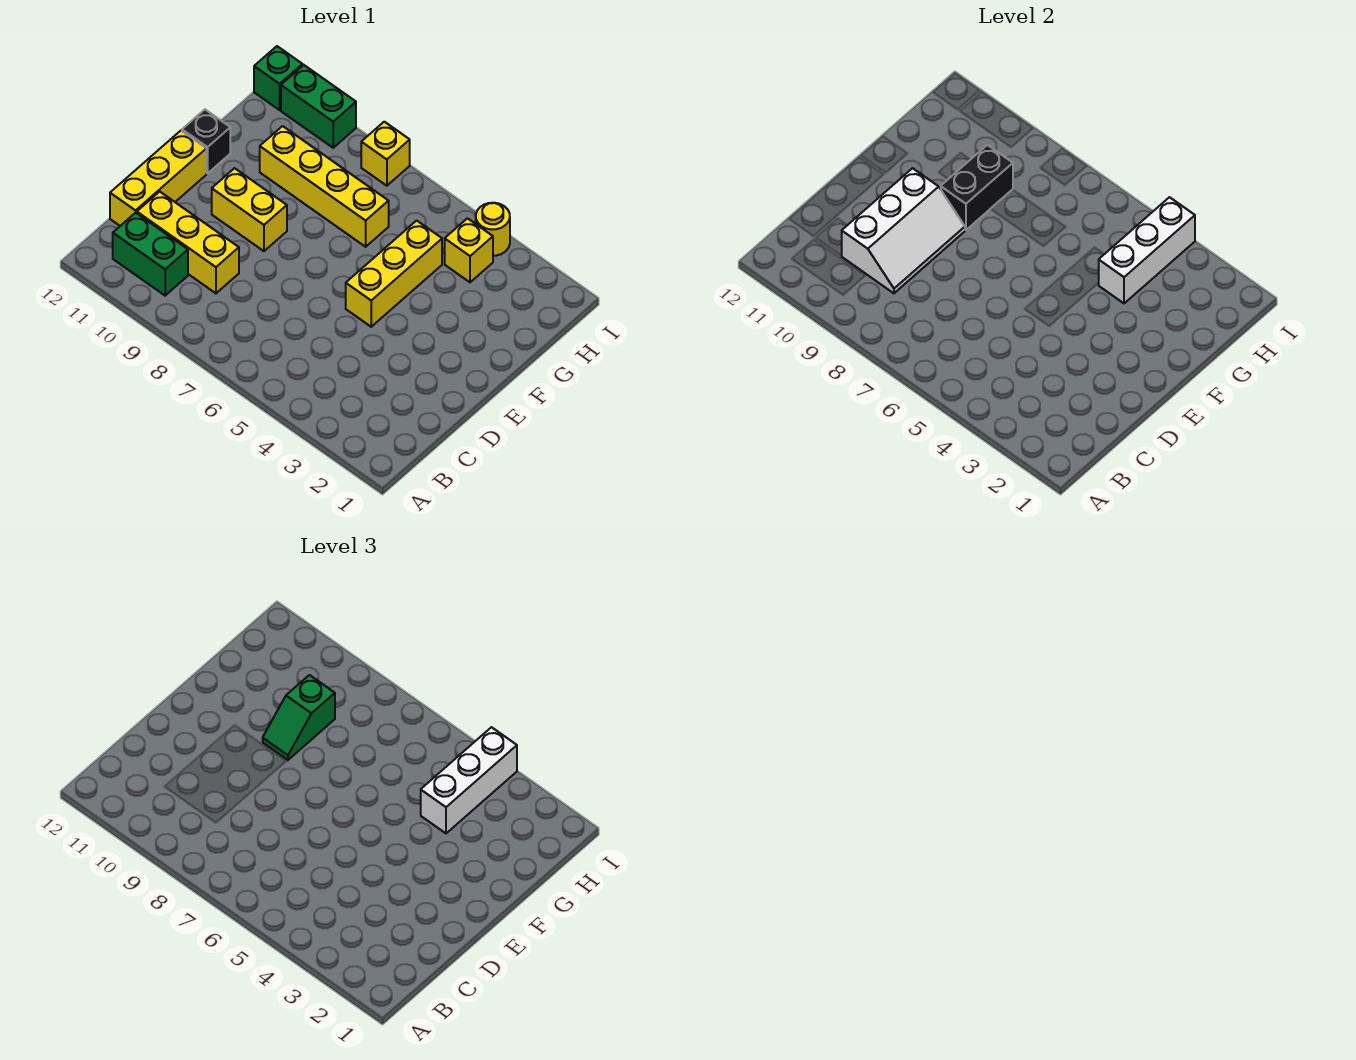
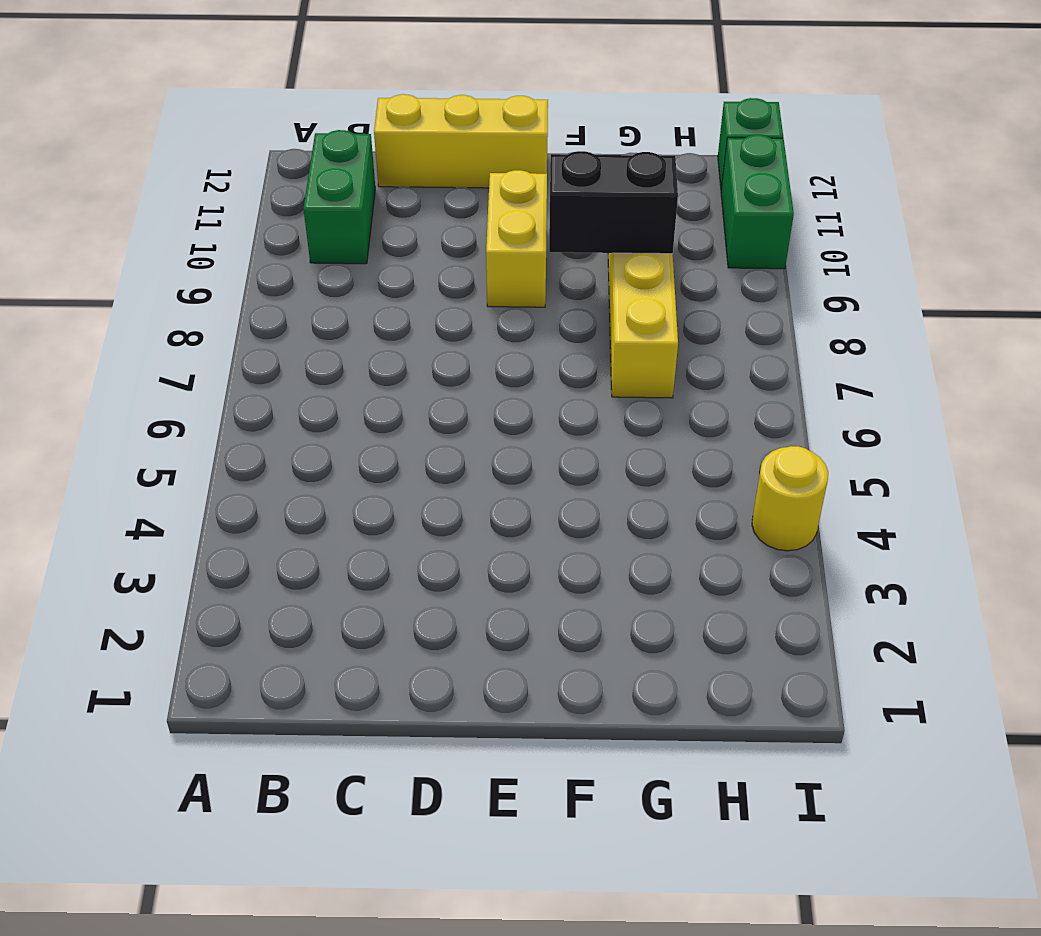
none -> yellow brick C9:C11 level 1
none -> yellow brick E5:G5 level 1
none -> black brick F12 level 1

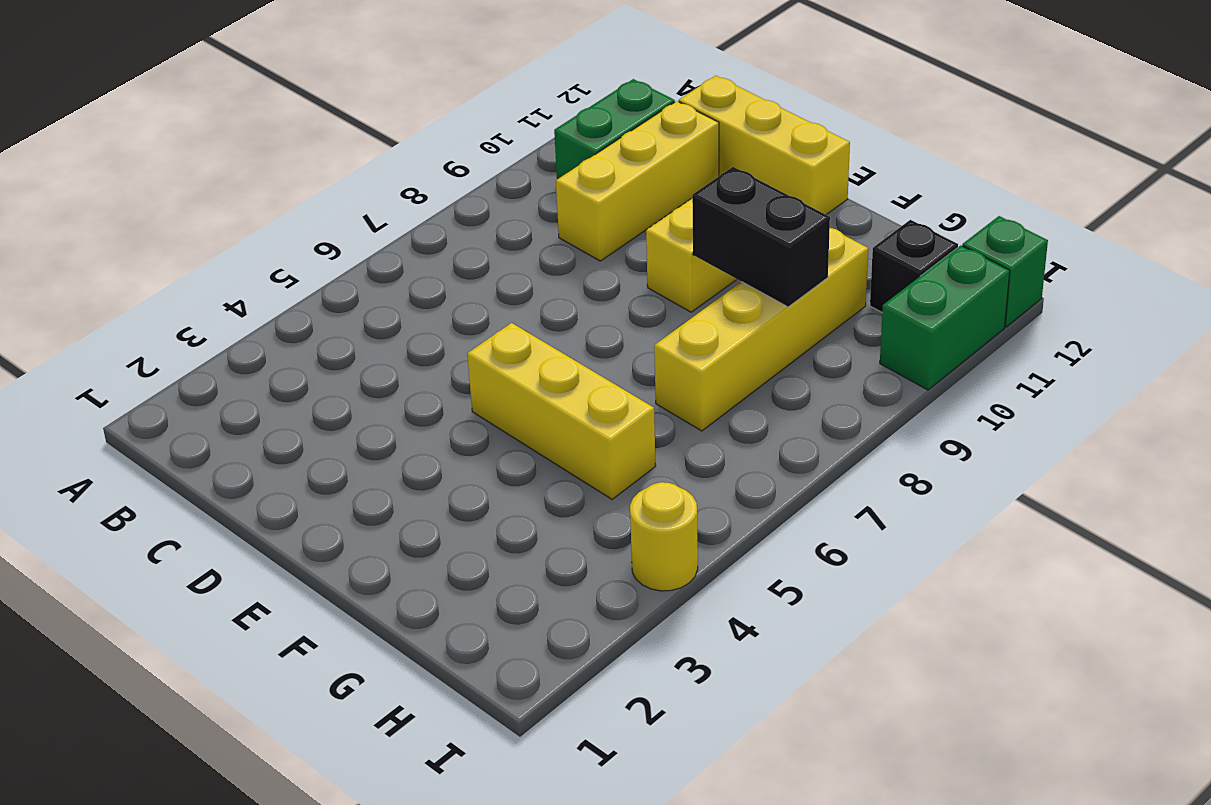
black brick H11 level 1 -> black brick F12 level 1
none -> yellow brick H4 level 1
none -> yellow brick I8 level 1
none -> white slope C9:E10 level 2 top 10

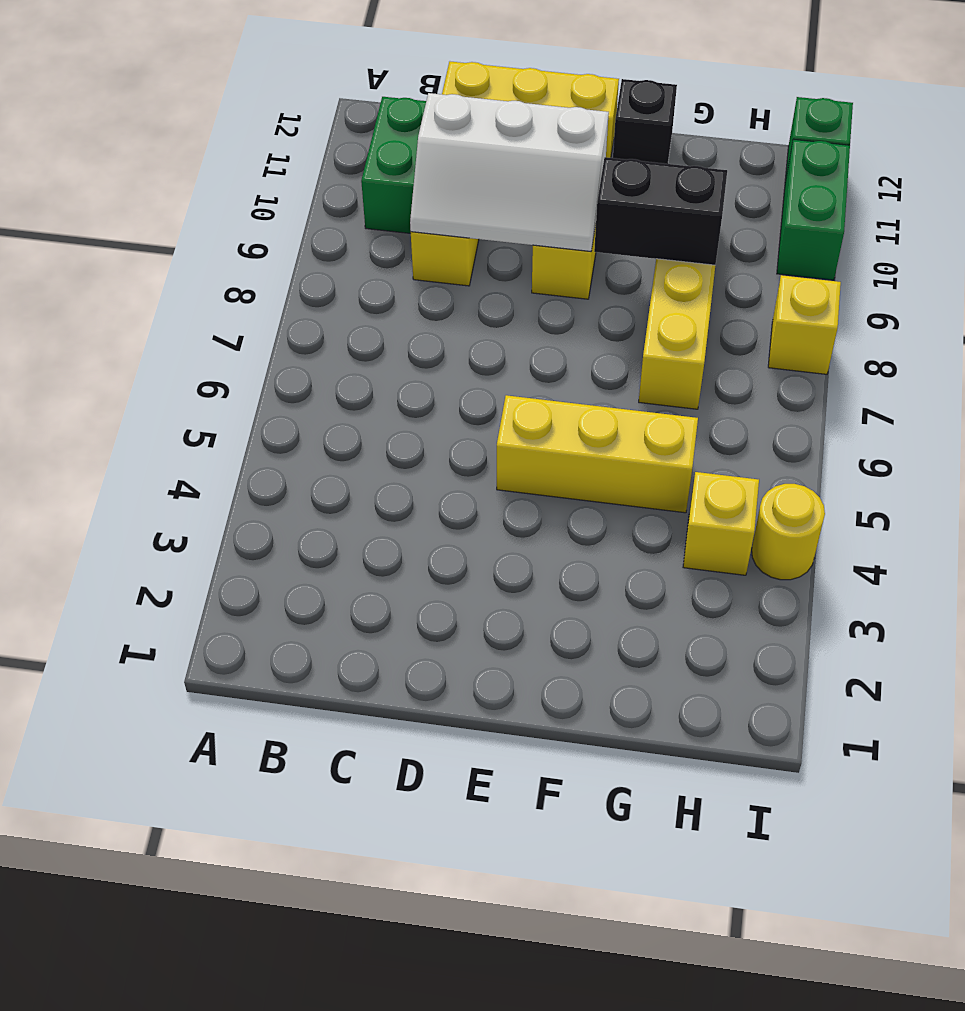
none -> white brick G4:I4 level 2
none -> green slope F9:G9 level 3 top G
none -> white brick G4:I4 level 3

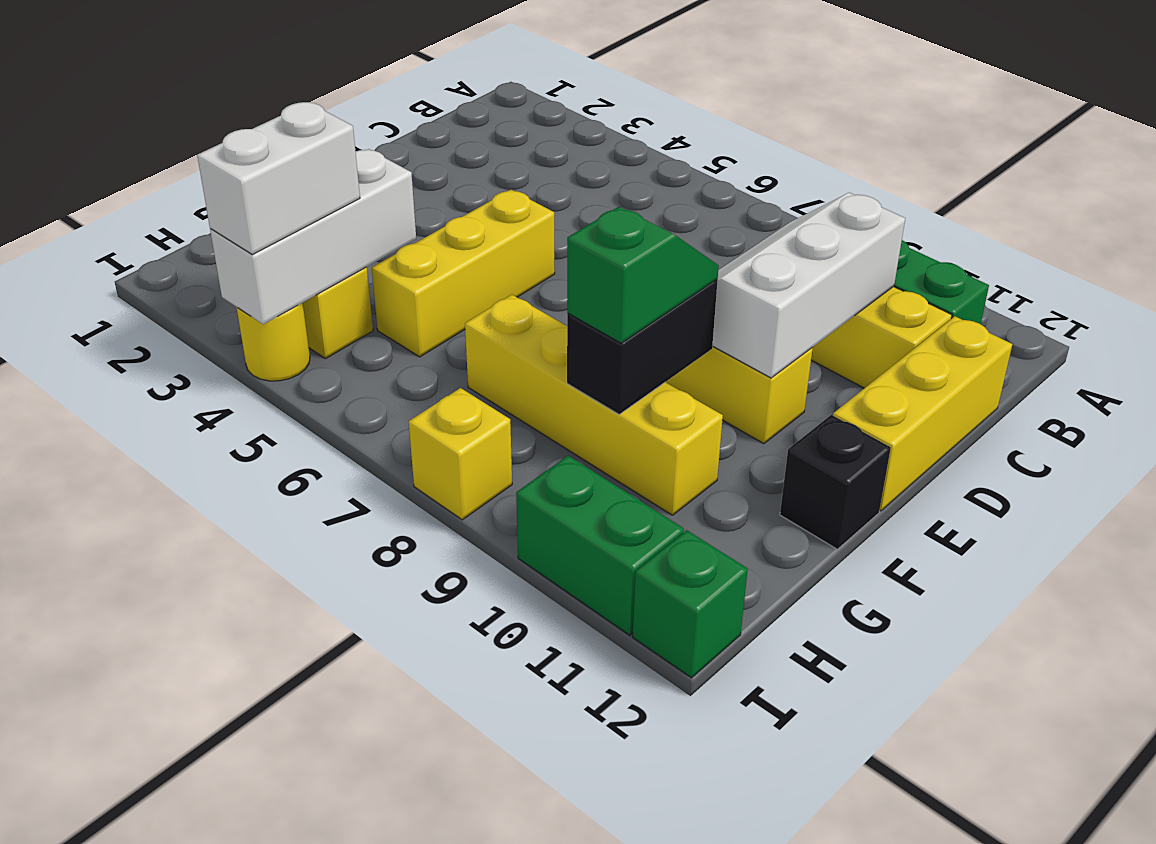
white brick H4:I4 level 3 -> white brick G4:I4 level 3

